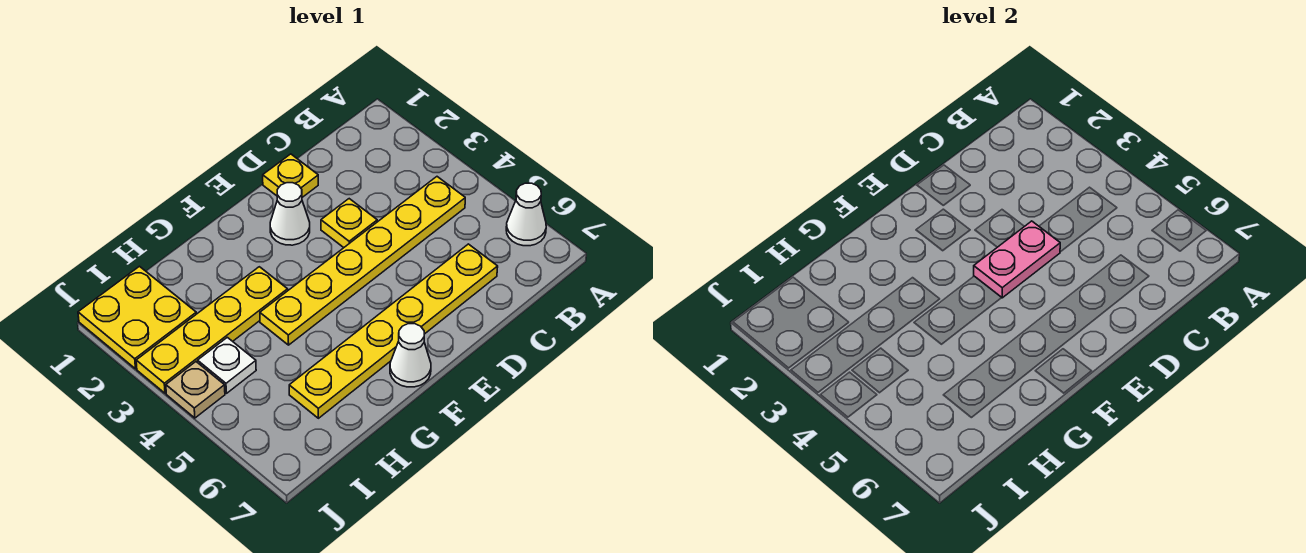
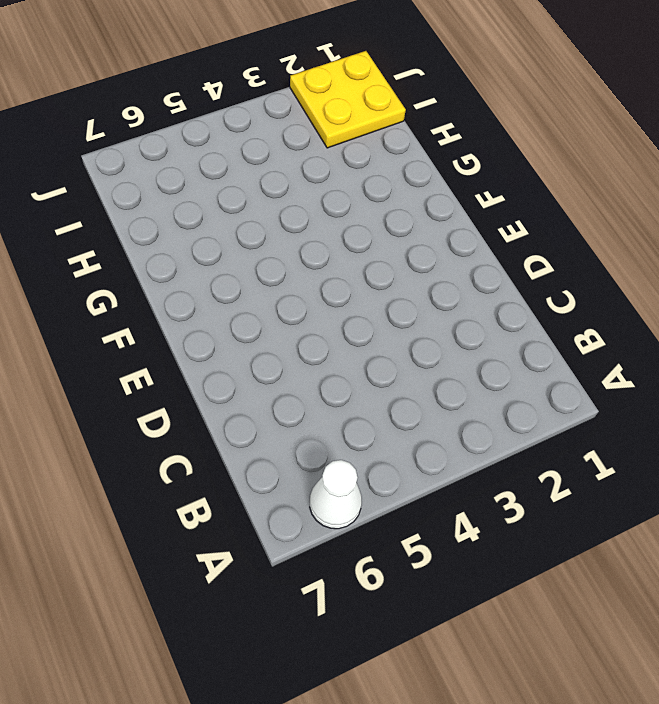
none -> yellow plate B4:G4 level 1
none -> yellow plate C6:H6 level 1
none -> yellow plate D1 level 1

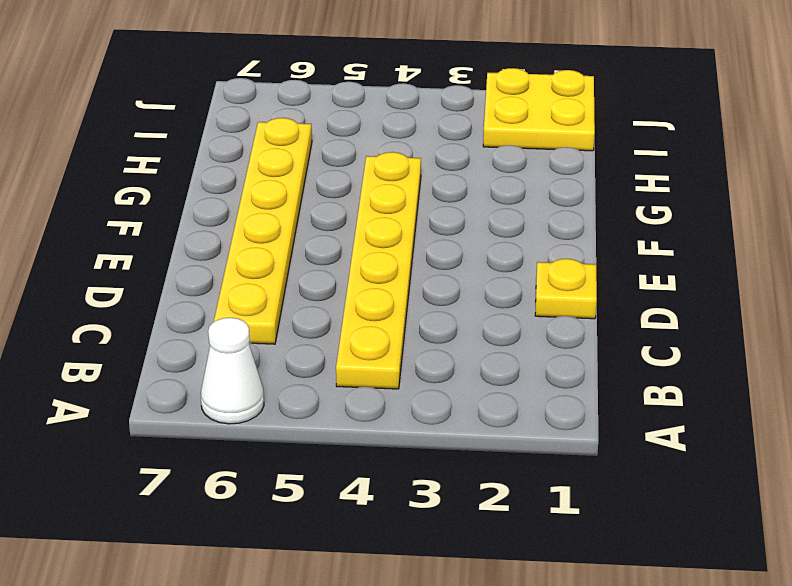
none -> yellow plate D3 level 1
none -> white cone E2 level 1
none -> white cone F7 level 1

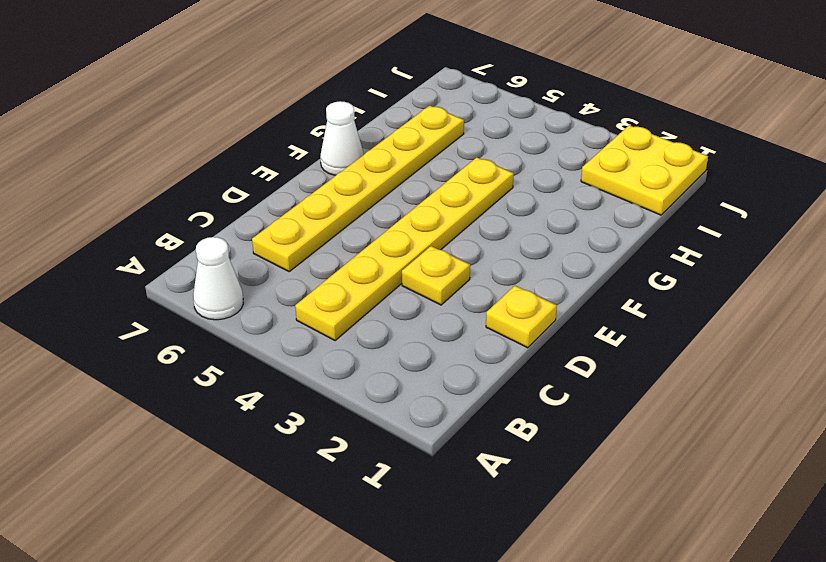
none -> white cone E2 level 1
none -> yellow plate G3:J3 level 1
none -> white plate I4 level 1

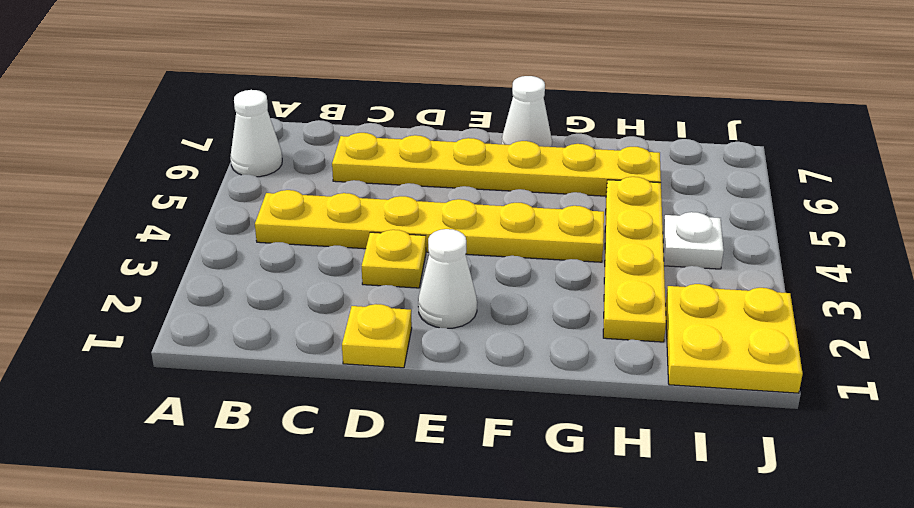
yellow plate H2:H5 level 1 -> yellow plate G3:J3 level 1
none -> tan plate J4 level 1
none -> pink plate D4:E4 level 2

